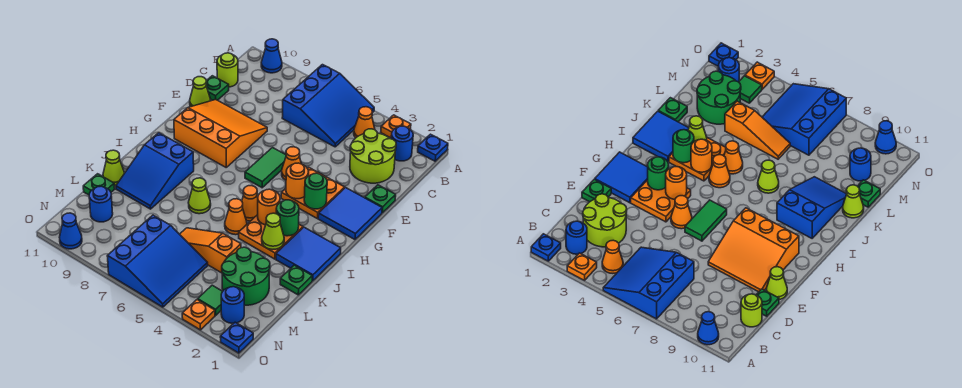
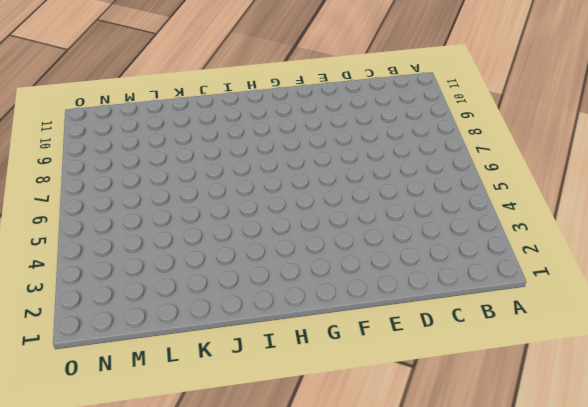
none -> blue plate A1 level 1
none -> orange plate A3 level 1
none -> blue slope A5:C7 level 1 top 7
none -> blue cone A10 level 1

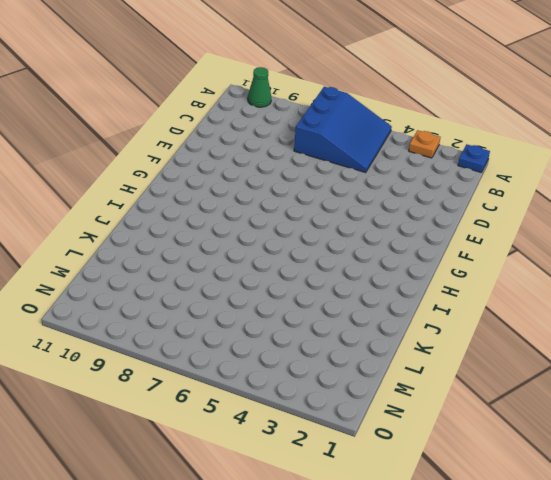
green cone A10 level 1 -> blue cone A10 level 1
none -> blue round brick B2 level 1
none -> orange cone B4 level 1
none -> lime round brick C2:D3 level 1
none -> lime round brick C11 level 1

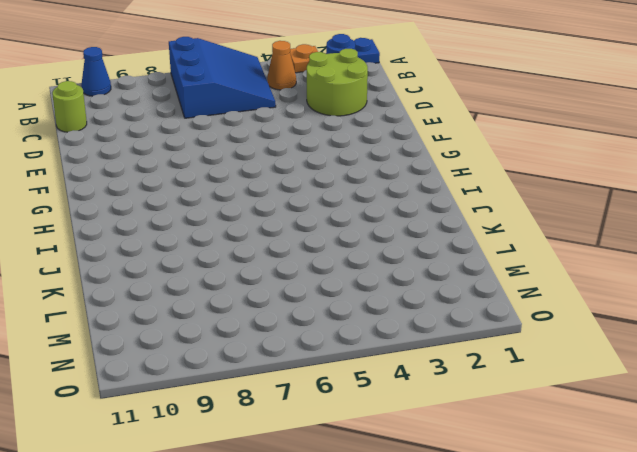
none -> green plate D11 level 1
none -> green plate E1 level 1
none -> orange slope E8:G10 level 1 top G
none -> lime cone E11 level 1

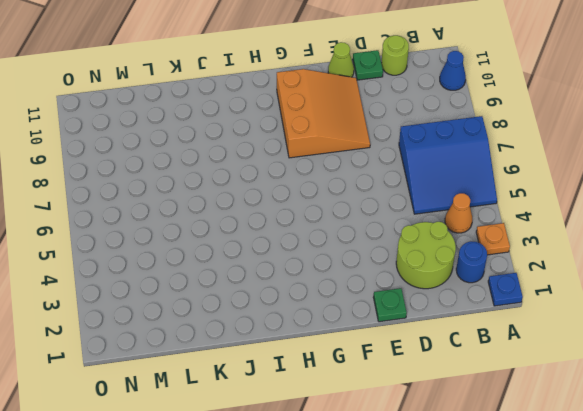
none -> blue tile F1:G2 level 1
none -> orange plate F3:G4 level 1
none -> orange cone F5 level 1
none -> green tile F6:G6 level 1

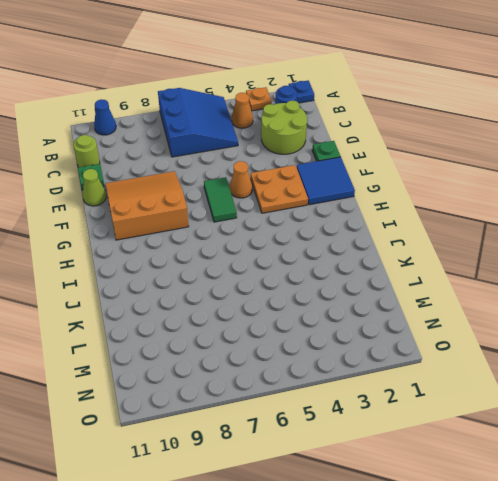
none -> blue tile I1:J2 level 1
none -> orange plate I3:J4 level 1
none -> orange cone I5 level 1
none -> blue slope I9:K10 level 1 top I

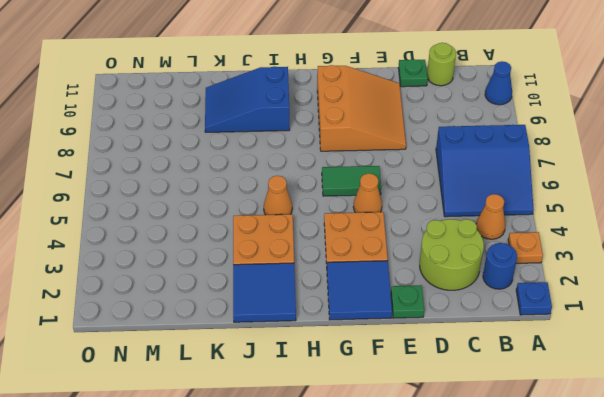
none -> lime cone E11 level 1
none -> orange cone J5 level 1
none -> lime cone J7 level 1
none -> green plate K1 level 1

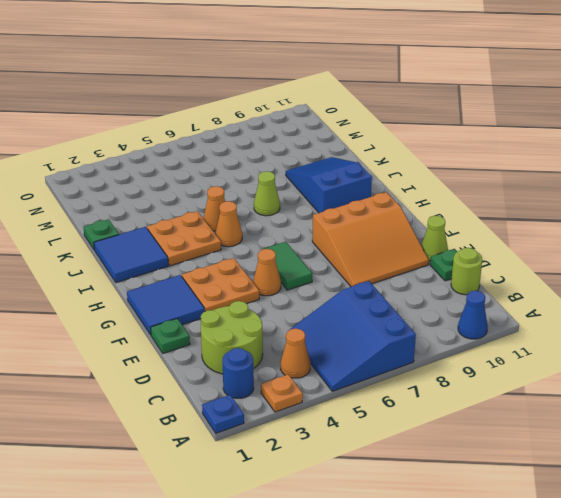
none -> lime cone K11 level 1
none -> green round brick L2:M3 level 1
none -> orange slope L4:L6 level 1 top 4
none -> green plate L11 level 1

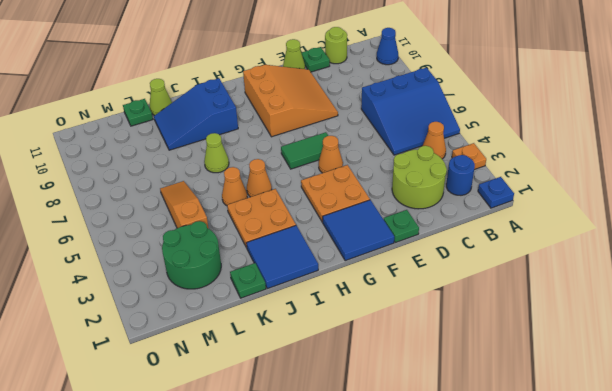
none -> blue slope M5:O7 level 1 top 7
none -> blue round brick M10 level 1
none -> blue round brick N2 level 1
none -> green tile N3 level 1

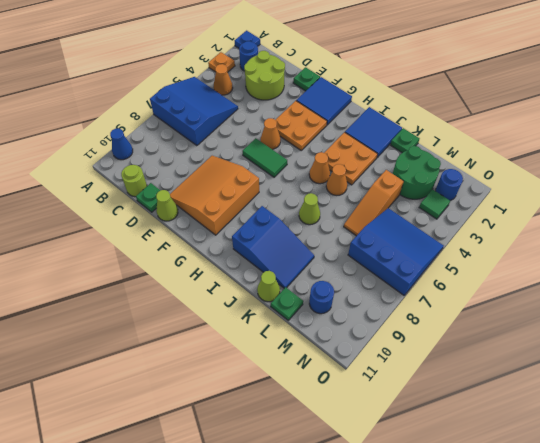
none -> blue plate O1 level 1
none -> orange plate O3 level 1
none -> blue cone O10 level 1
none -> green round brick G3 level 2

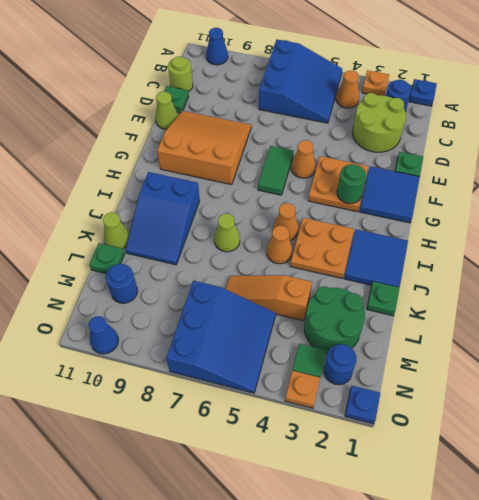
none -> orange round brick G4 level 2
none -> green round brick I3 level 2
none -> orange round brick I4 level 2
none -> lime cone J3 level 2

